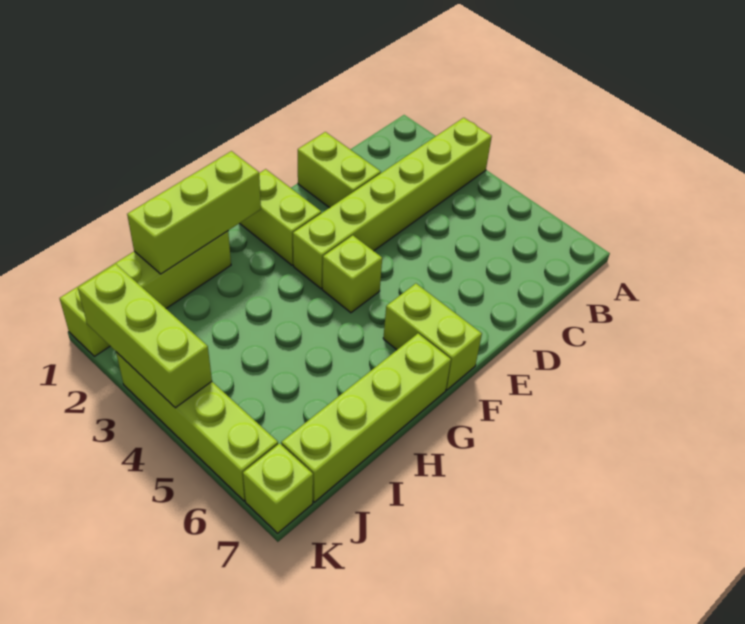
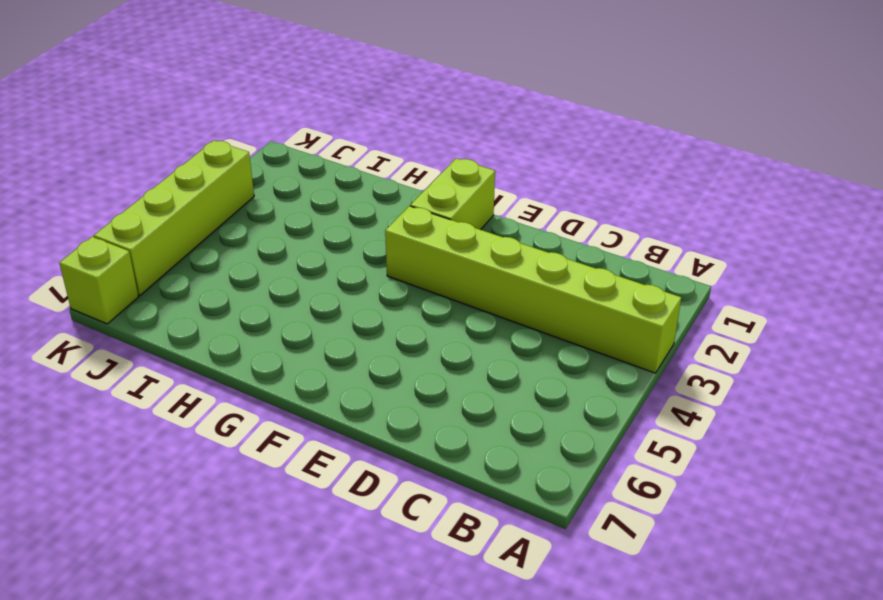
none -> lime brick D1:D2 level 1
none -> lime brick F4 level 1

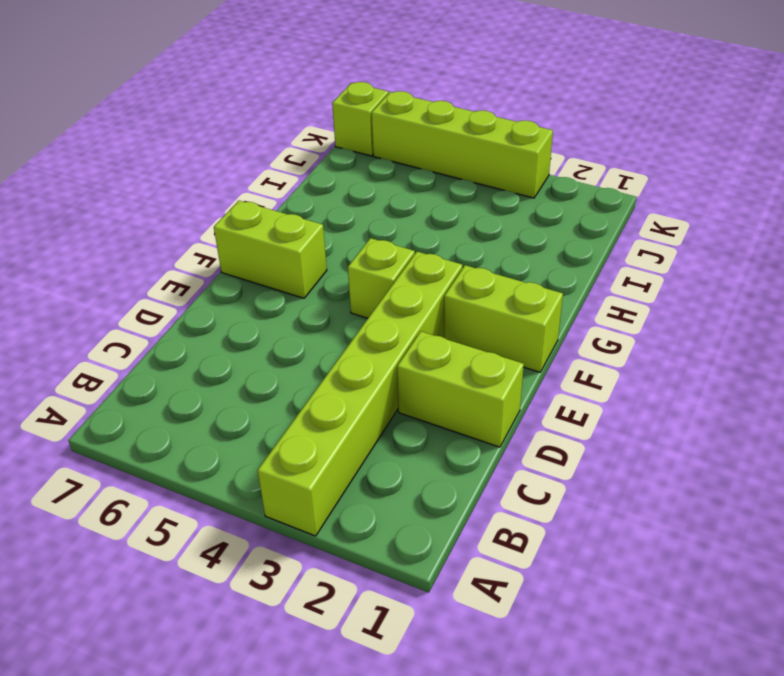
none -> lime brick G7:J7 level 1
none -> lime brick H1:K1 level 1

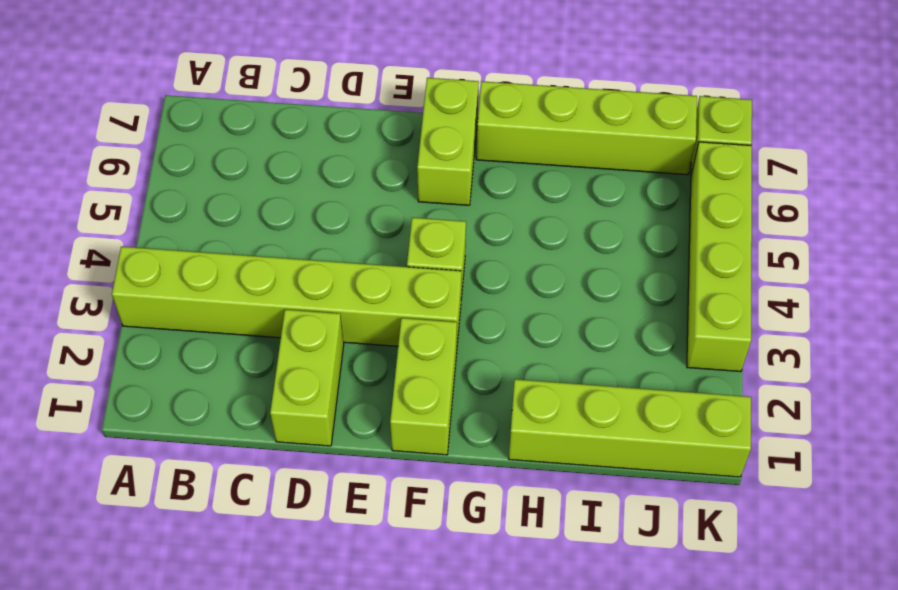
none -> lime brick G1:I1 level 2
none -> lime brick K2:K4 level 2

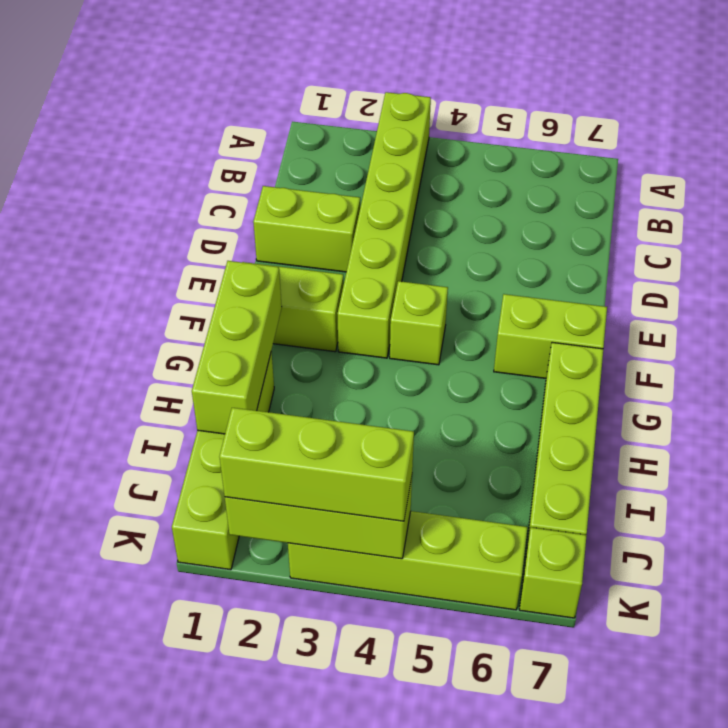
lime brick K2:K4 level 3 -> none

